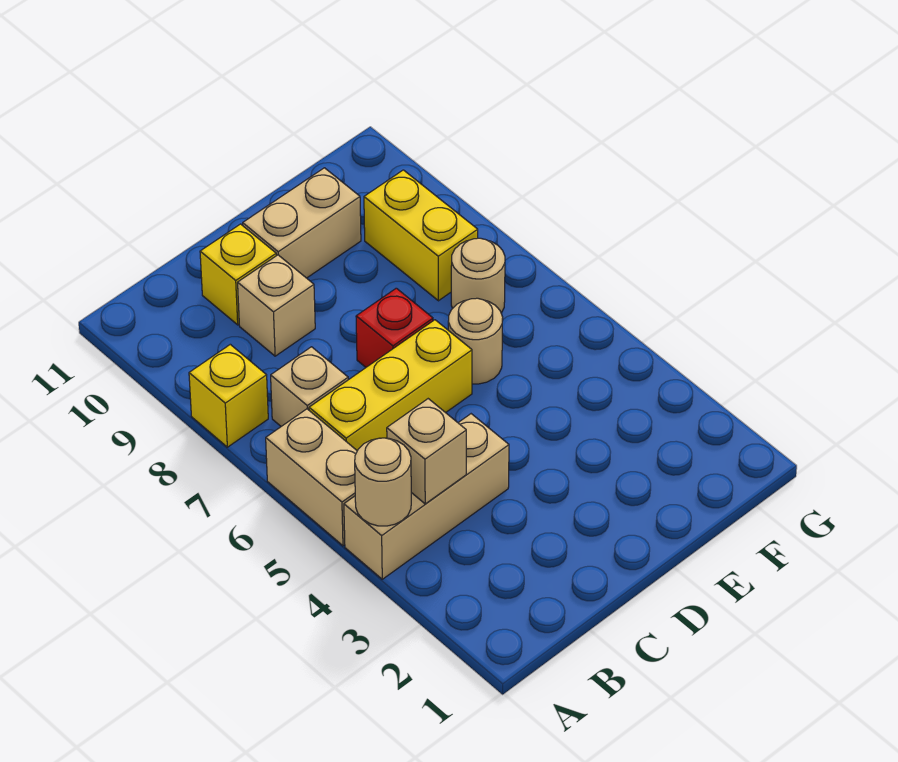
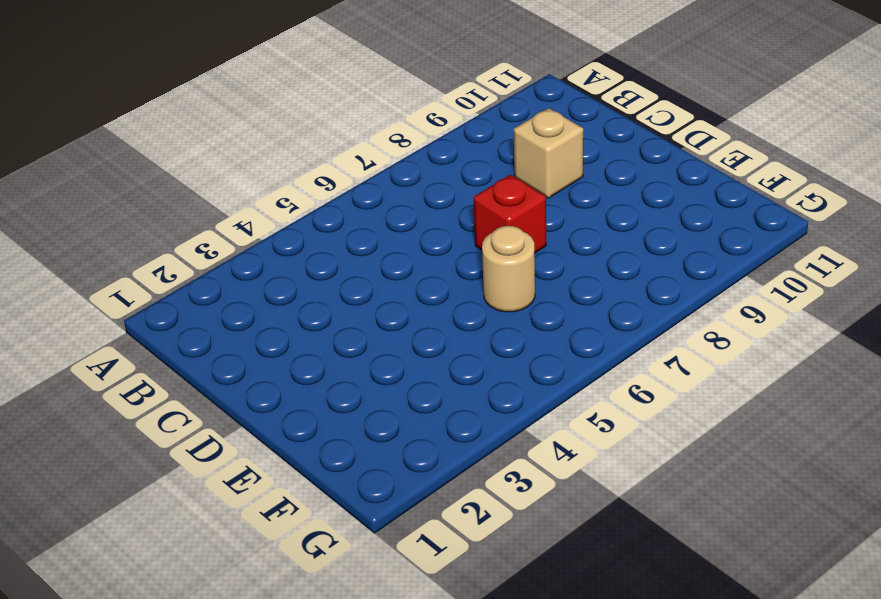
none -> tan brick A4:C4 level 1
none -> tan brick A5:A6 level 1
none -> yellow brick A8 level 1

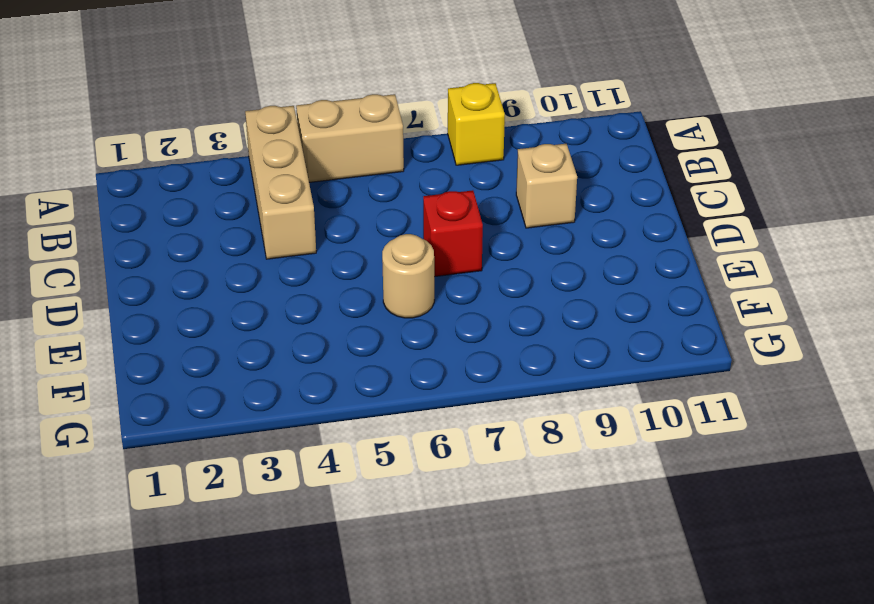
none -> yellow brick B6:D6 level 1
none -> tan brick B7 level 1
none -> yellow brick C10 level 1

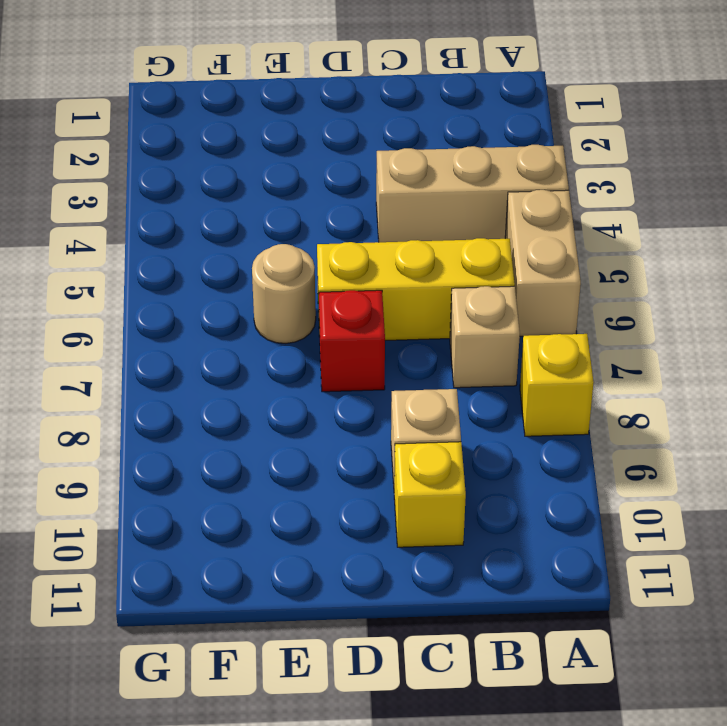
none -> tan brick D10:E10 level 1
none -> tan round brick F7 level 1
none -> yellow brick F8:F9 level 1

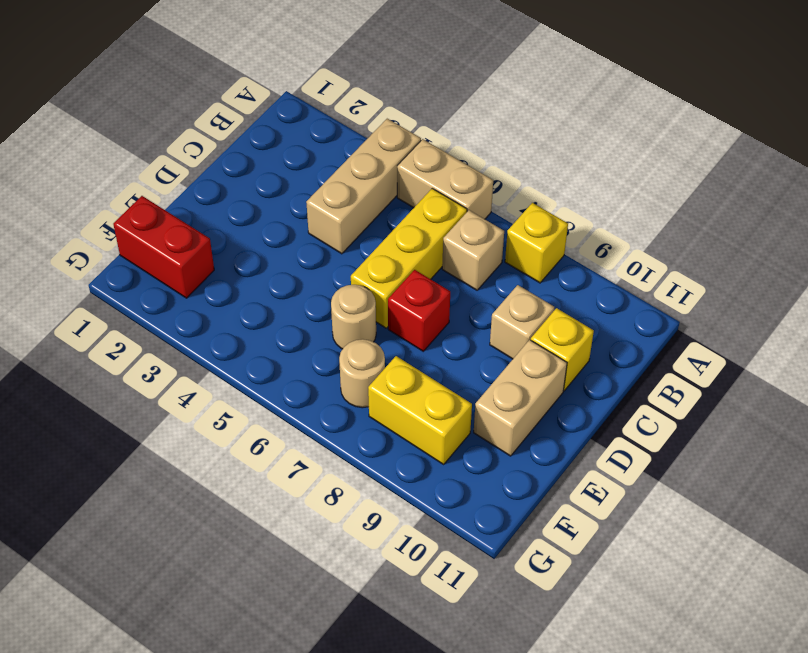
red brick F1:F2 level 1 -> none
none -> tan round brick A4 level 2
none -> tan brick B4 level 2

